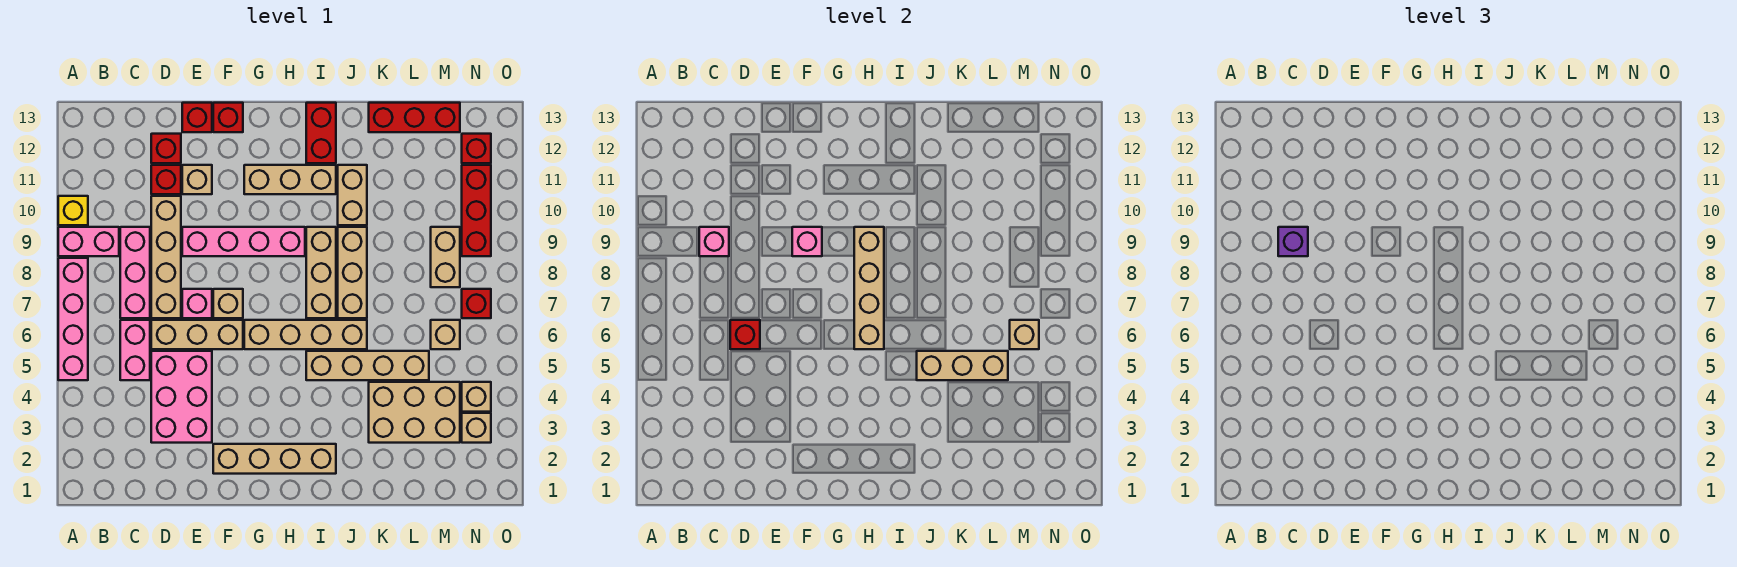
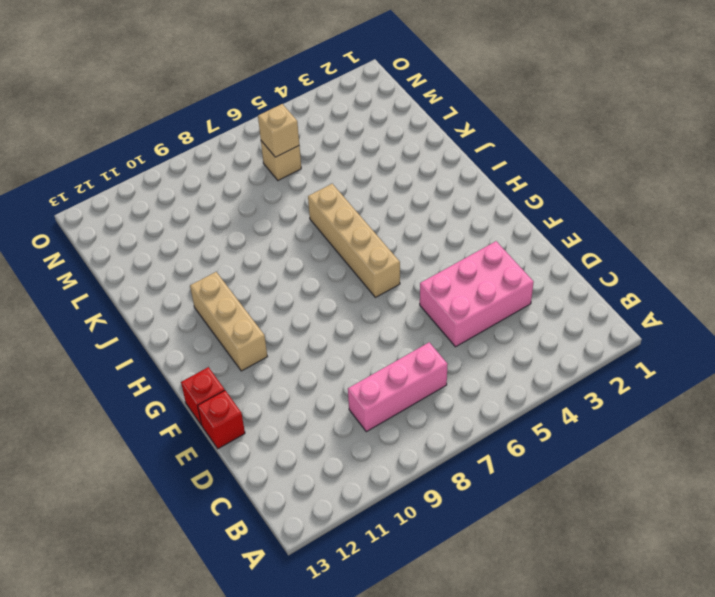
none -> pink brick A5:A8 level 1
none -> pink brick A9:B9 level 1
none -> yellow brick A10 level 1
none -> pink brick C5:C6 level 1

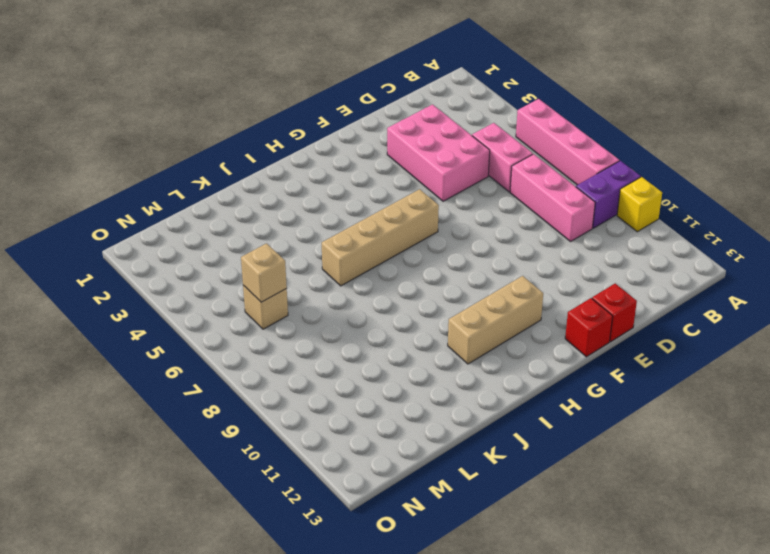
purple brick A9:B9 level 1 -> pink brick A9:B9 level 1
none -> tan brick D6:F6 level 1
none -> tan brick D7:D10 level 1
none -> red brick D11 level 1
none -> red brick D12 level 1

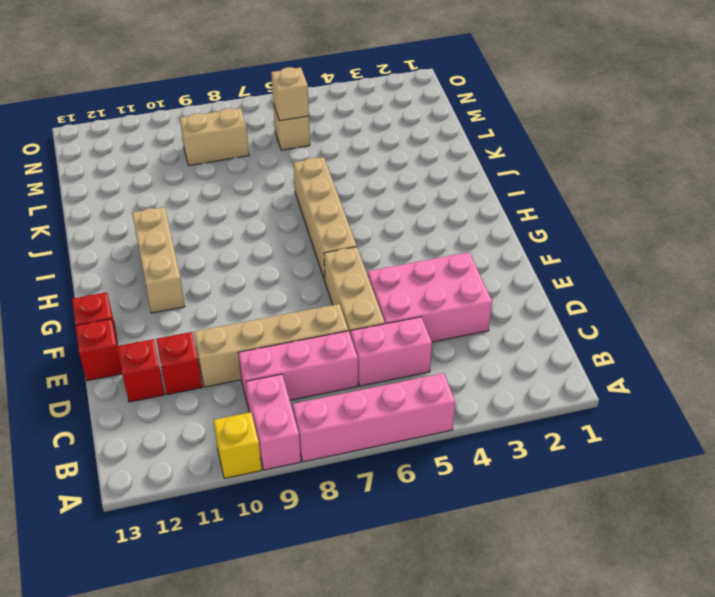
none -> pink brick E7 level 1
none -> pink brick E9:H9 level 1
none -> tan brick E11 level 1
none -> tan brick F2:I2 level 1

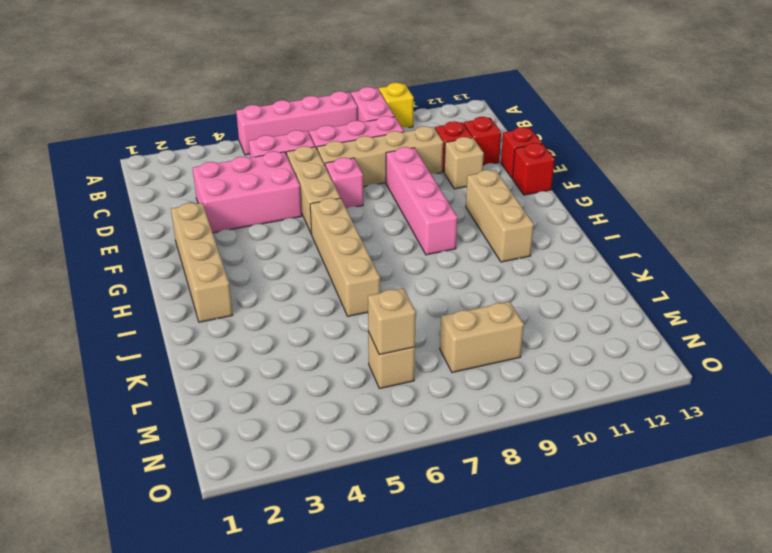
none -> tan brick F7 level 1
none -> tan brick I5:L5 level 1
none -> tan brick I7:I9 level 1
none -> red brick I12:I13 level 1

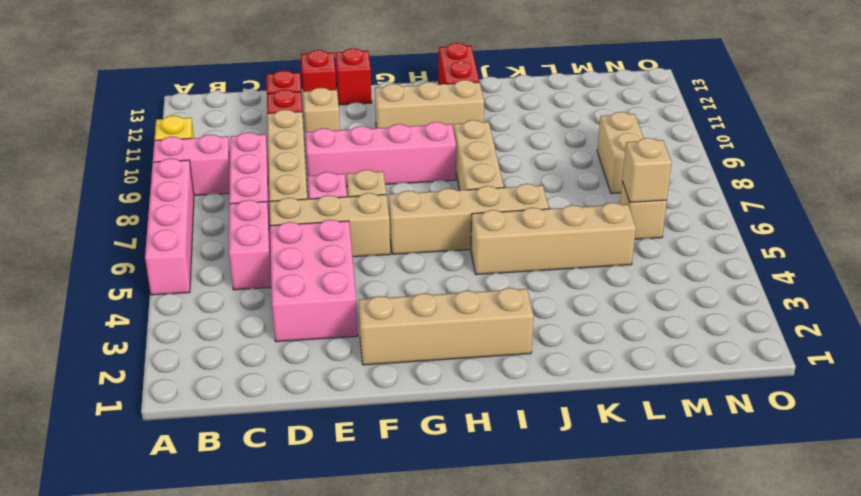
none -> tan brick J7:J9 level 1
none -> tan brick J10:J11 level 1
none -> tan brick K3:M4 level 1
none -> red brick K13:M13 level 1

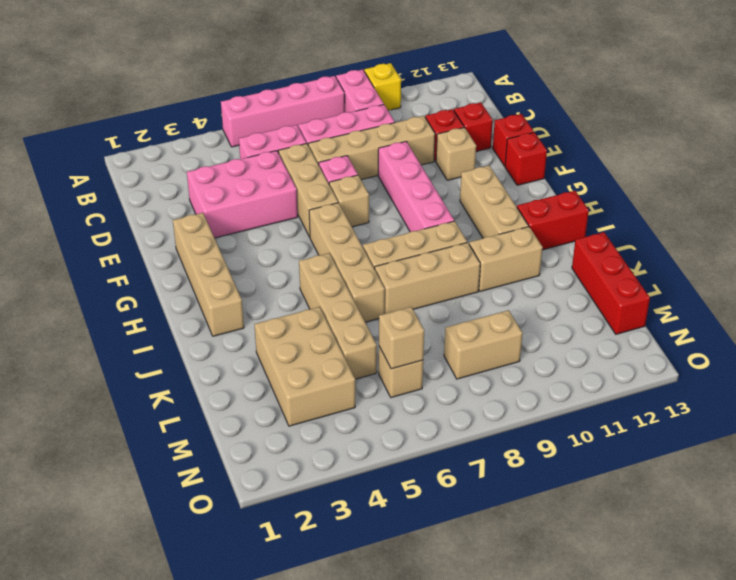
none -> tan brick N3 level 1
none -> tan brick N4 level 1
none -> red brick N7 level 1
none -> red brick N9:N11 level 1

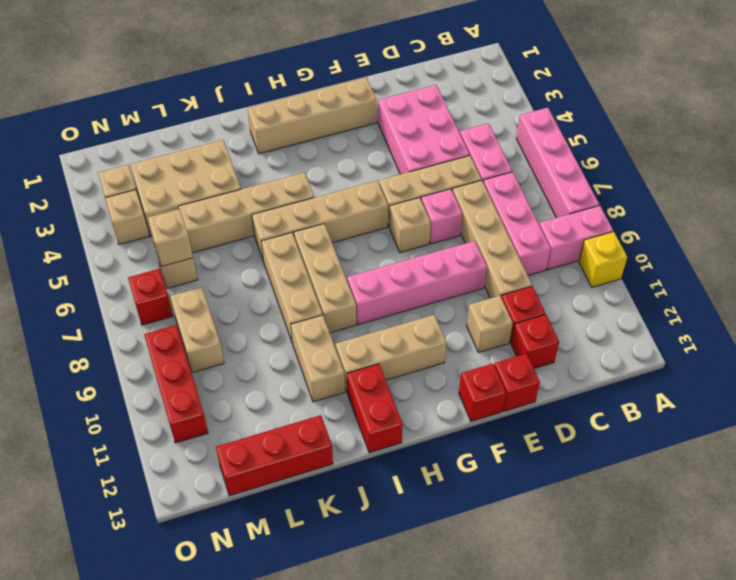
none -> red brick N12 level 1
none -> pink brick C9 level 2
none -> red brick D6 level 2
none -> pink brick F9 level 2

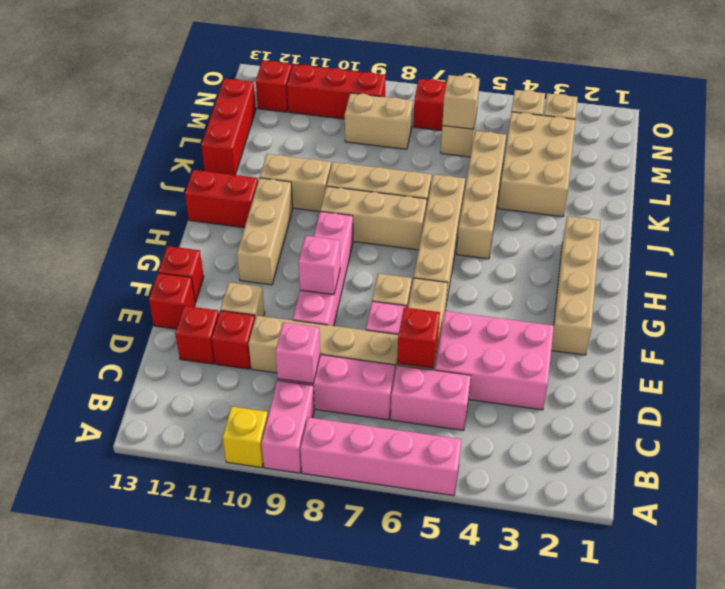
none -> tan brick H6:H9 level 2
none -> tan brick J5:L5 level 2
none -> purple brick C9 level 3

